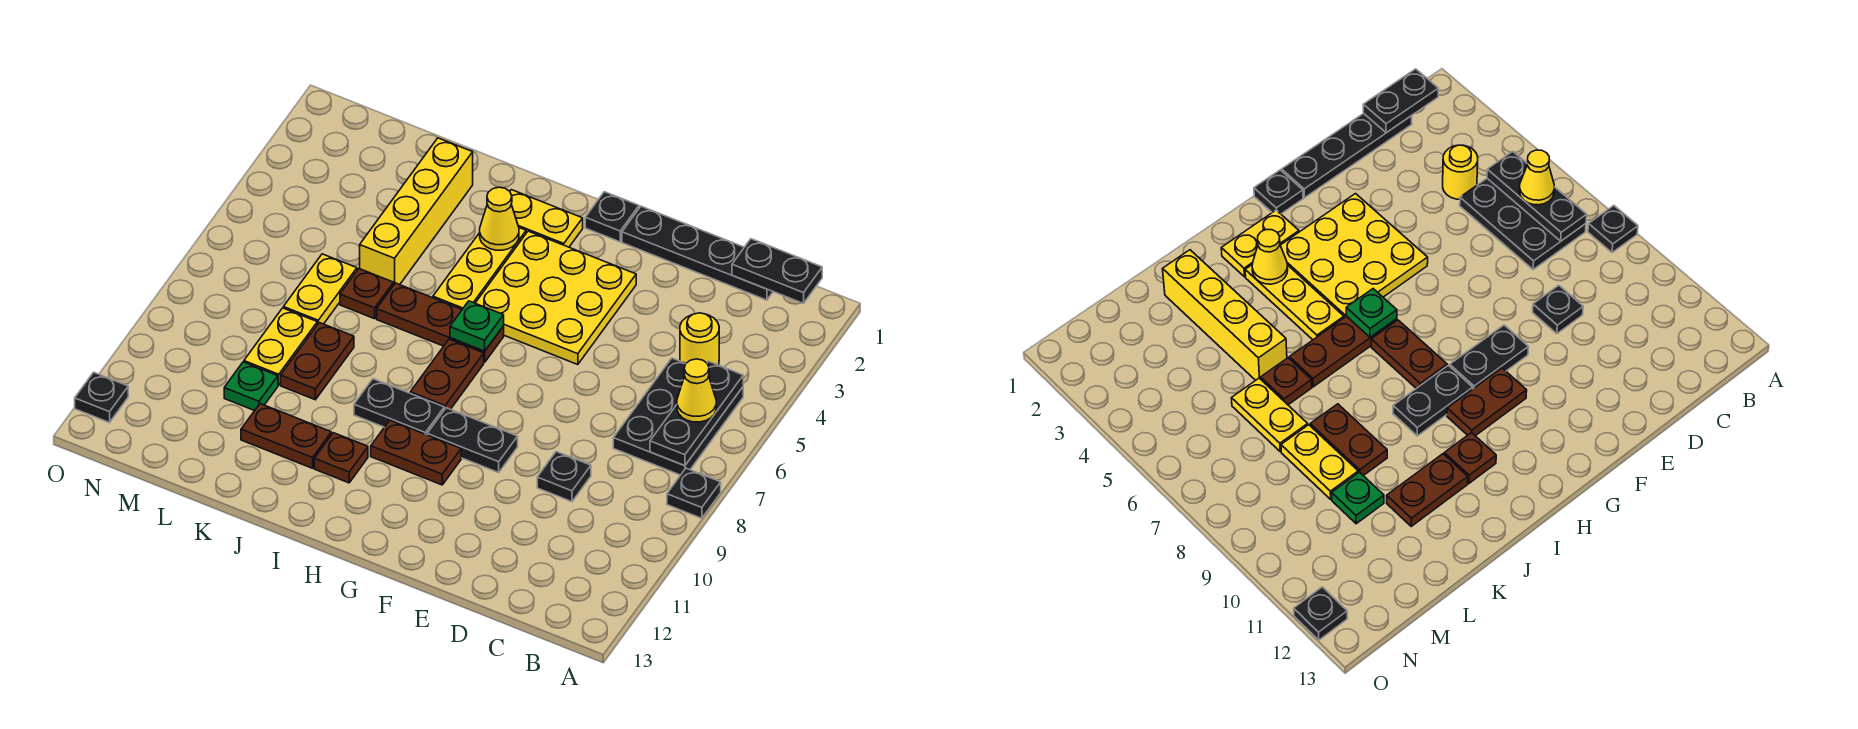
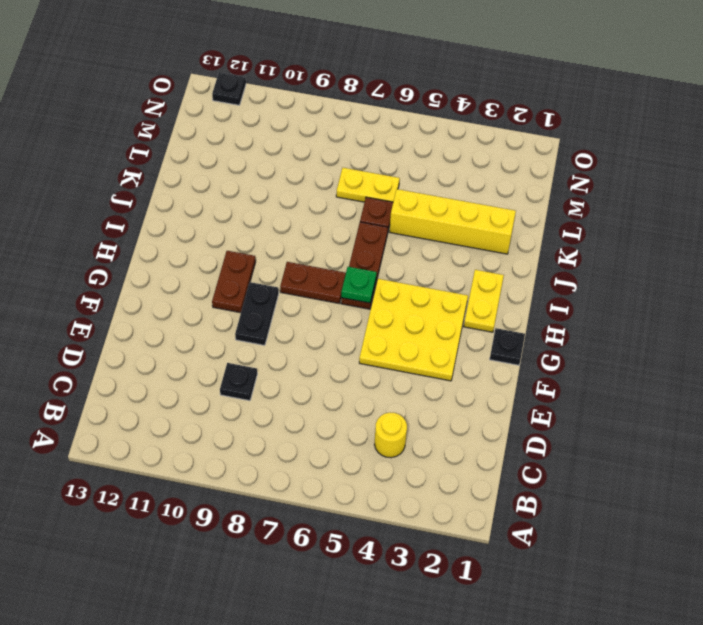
none -> black plate A8 level 1
none -> black plate B5:C7 level 1
none -> black plate C1:F1 level 1

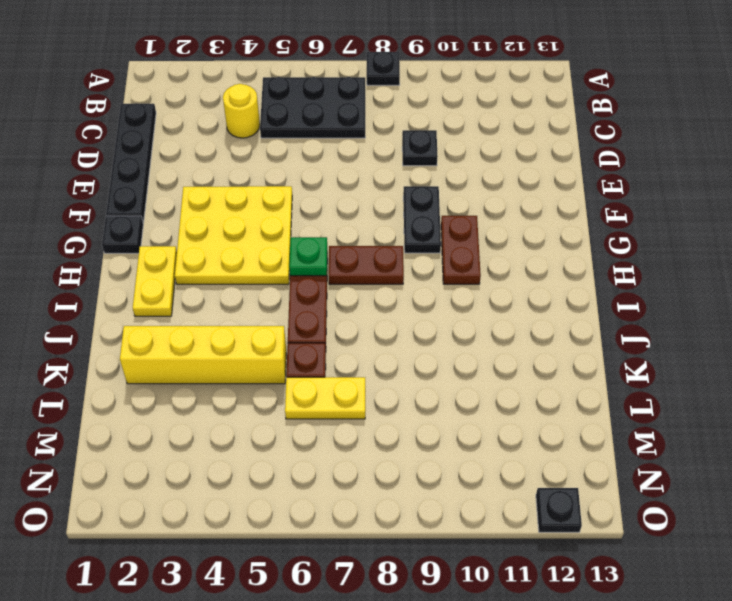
none -> black plate H9:I9 level 1
none -> yellow plate I3:I5 level 1
none -> brown plate I11 level 1

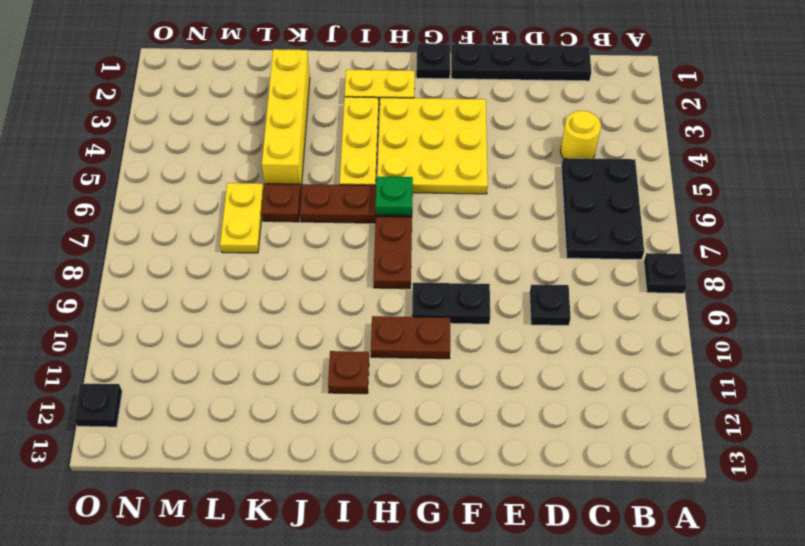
none -> black plate H9:I9 level 1
none -> brown plate J11:K11 level 1
none -> brown plate K8:K9 level 1

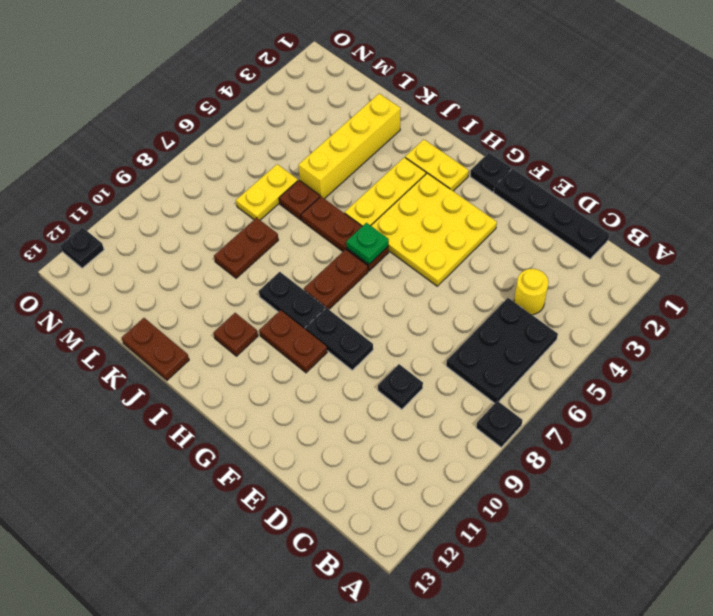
brown plate J13:K13 level 1 -> brown plate J11:K11 level 1
none -> yellow plate L8:L9 level 1
none -> green plate L10 level 1
none -> black plate B1:C1 level 2

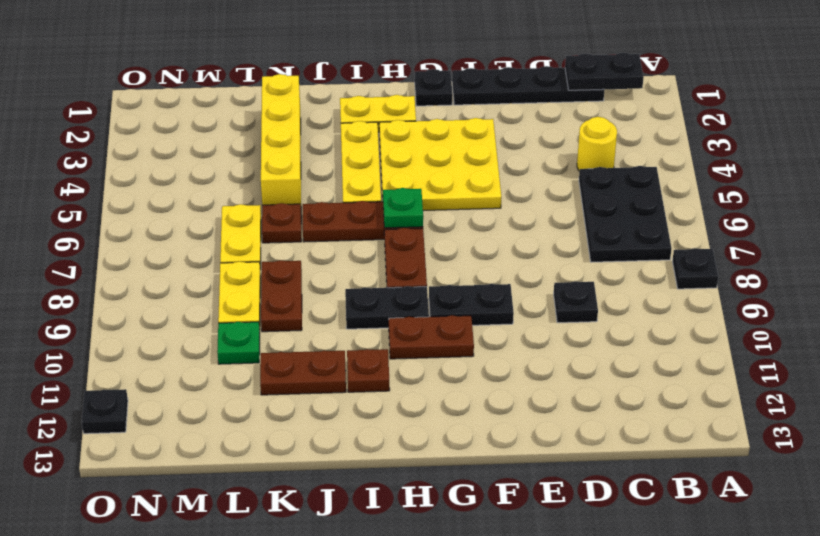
none -> black plate B5:B7 level 2
none -> yellow cone I3 level 2
none -> yellow cone B6 level 3

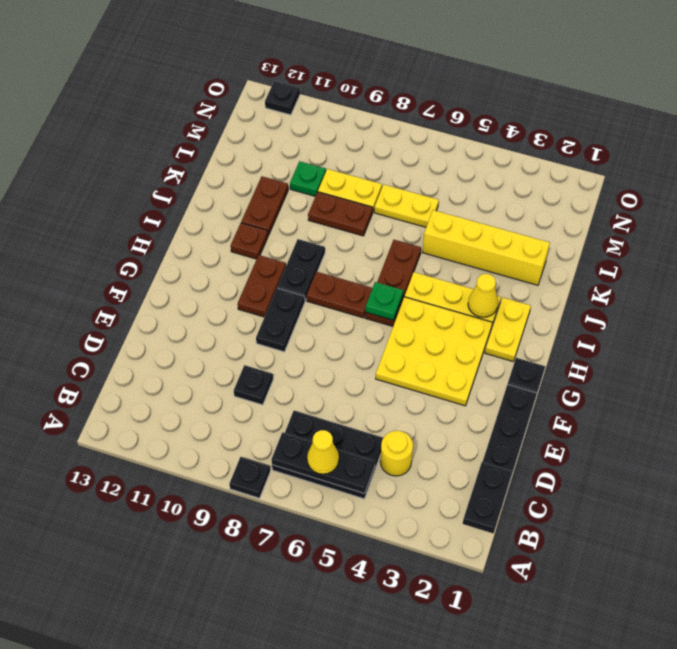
none -> brown plate K6 level 1

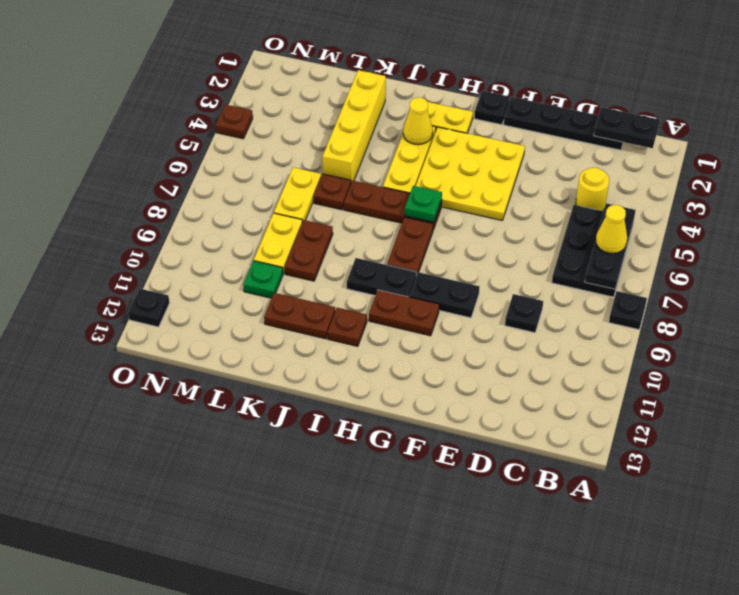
brown plate O4 level 1 -> none

